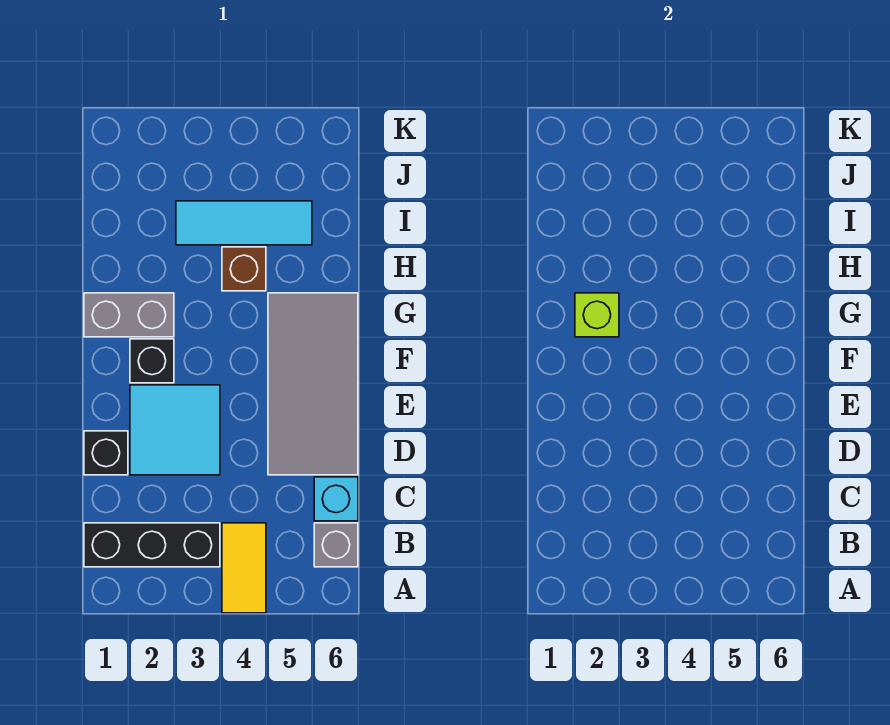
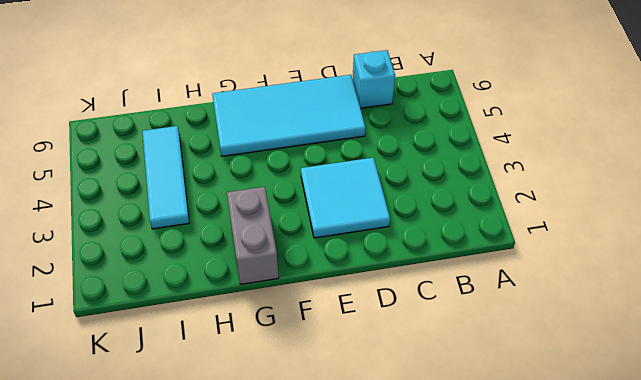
cyan tile D5:G6 level 1 -> grey tile D5:G6 level 1
none -> yellow tile A4:B4 level 1
none -> black brick B1:B3 level 1
none -> grey brick B6 level 1

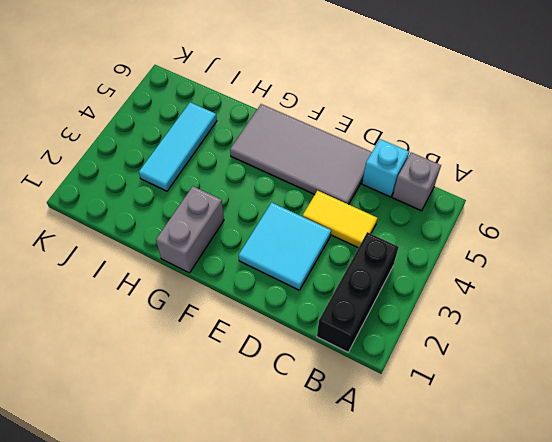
yellow tile C4:D4 level 1 -> yellow tile A4:B4 level 1
none -> black brick D1 level 1
none -> black brick F2 level 1
none -> brown brick H4 level 1

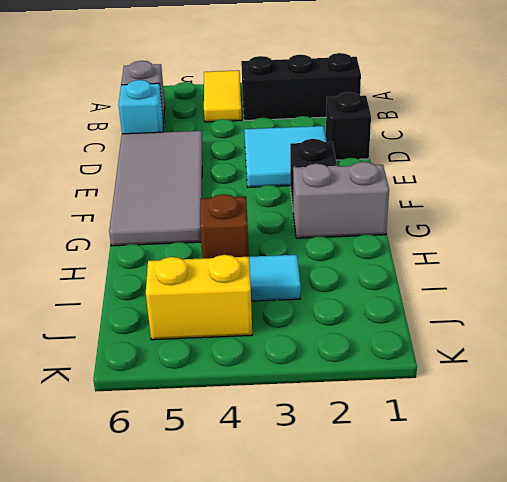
yellow brick J4:J5 level 1 -> none
none -> lime brick G2 level 2

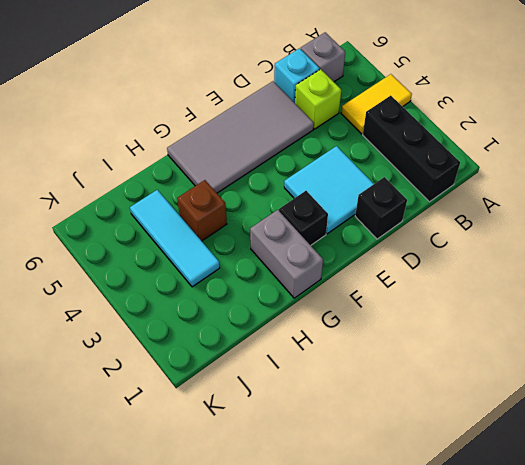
lime brick C5 level 1 -> lime brick G2 level 2

